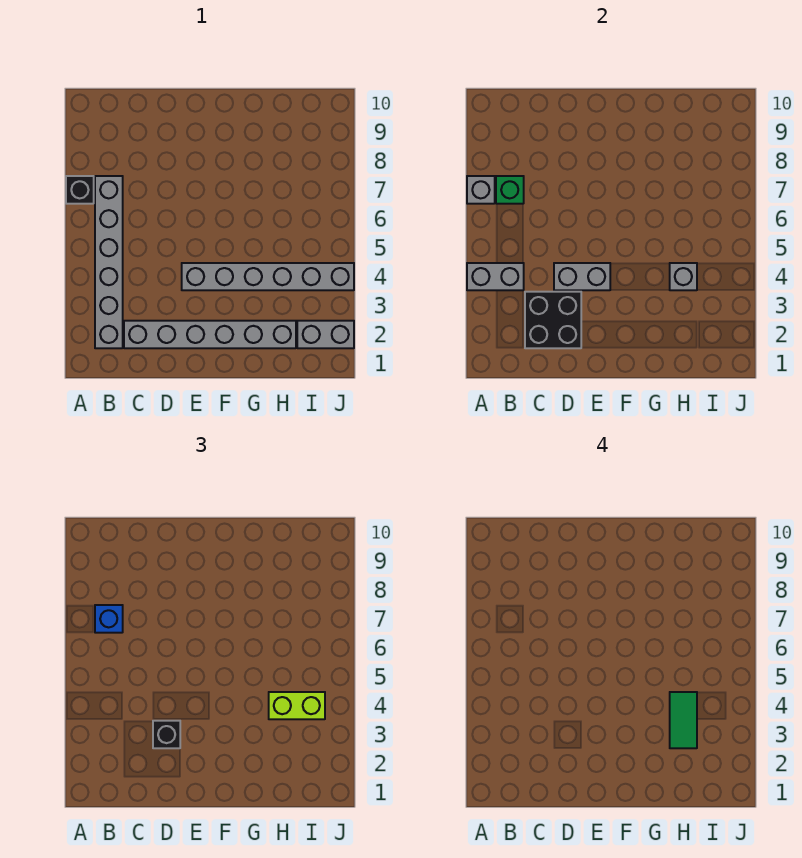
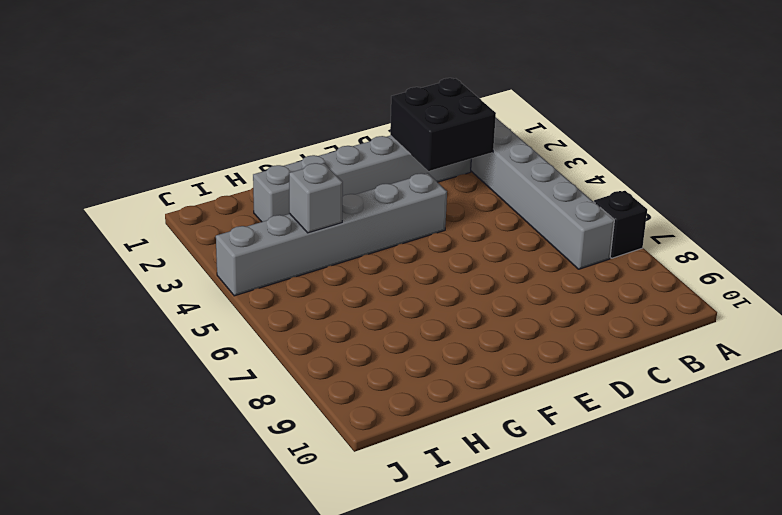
none -> grey brick I2:J2 level 1
none -> grey brick A4:B4 level 2
none -> grey brick A7 level 2

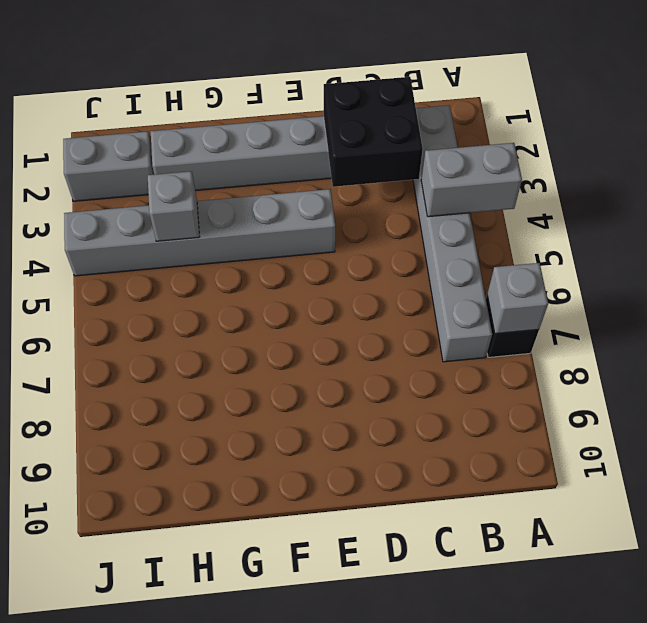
none -> green brick B7 level 2
none -> grey brick D4:E4 level 2
none -> blue brick B7 level 3

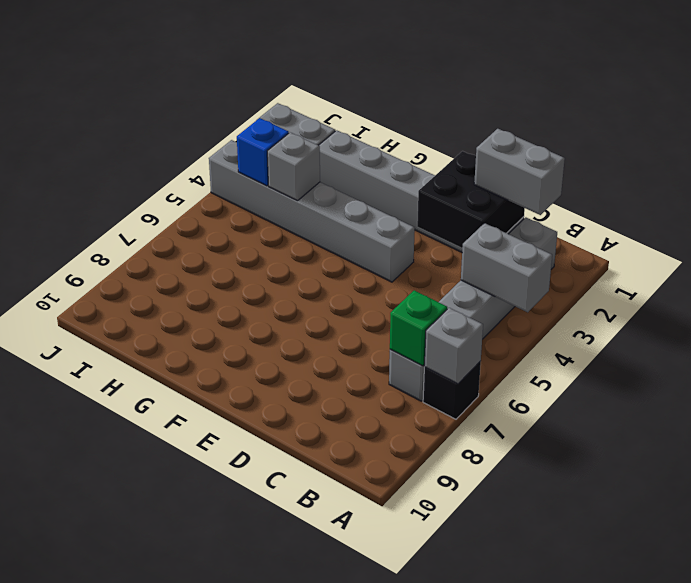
grey brick B2:C2 level 3 -> grey brick D4:E4 level 2
blue brick I4 level 2 -> blue brick B7 level 3
none -> black brick D3 level 3
none -> lime brick H4:I4 level 3
none -> green tile H3:H4 level 4

